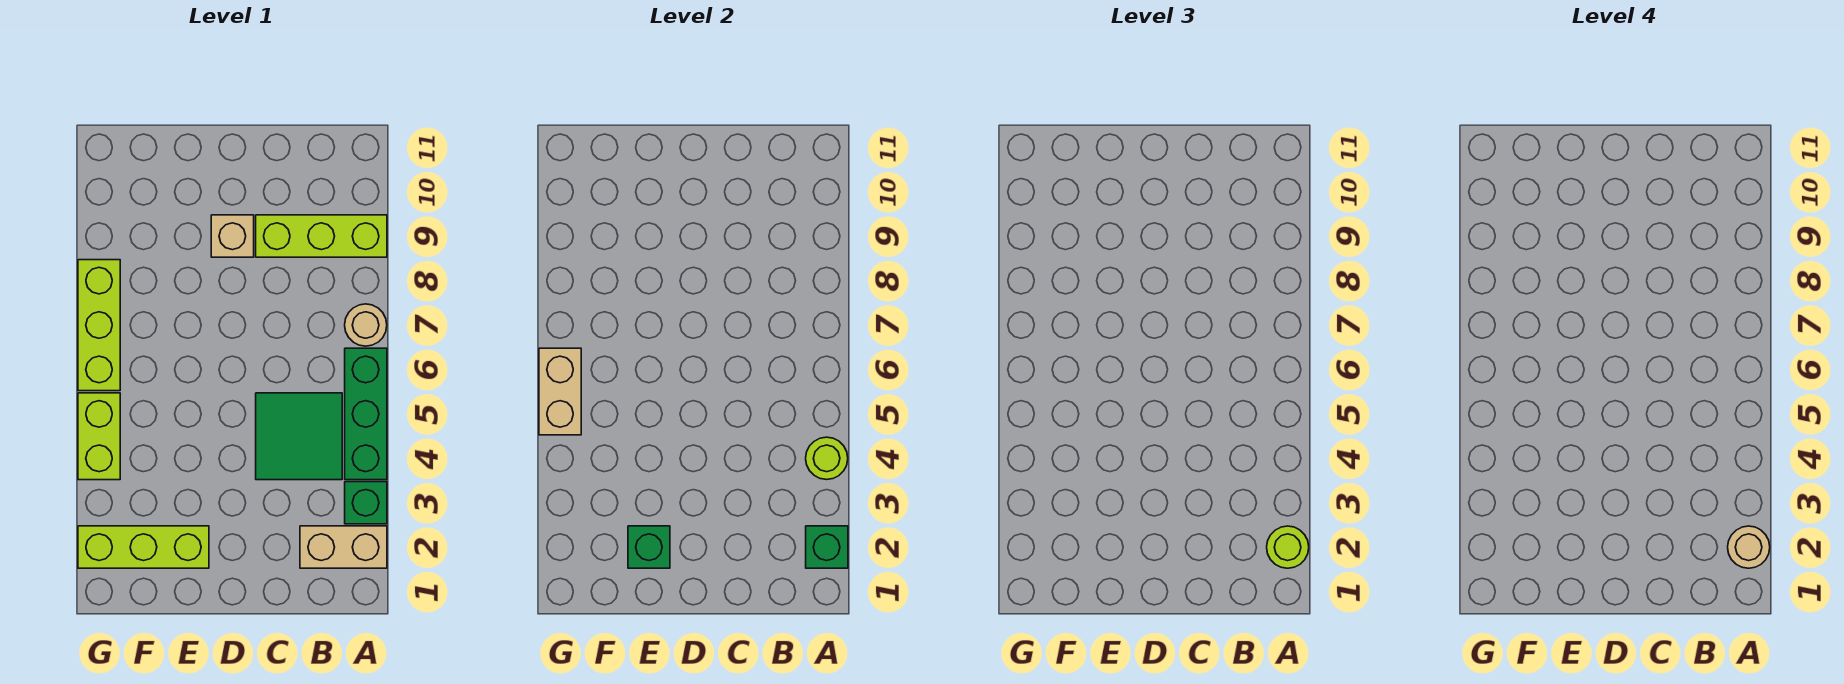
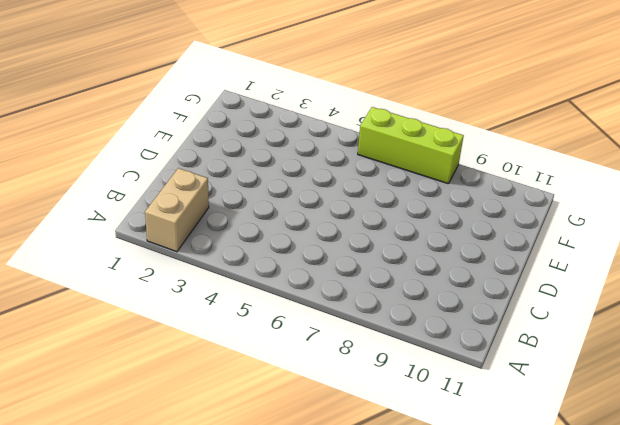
none -> green brick A3 level 1
none -> green brick A4:A6 level 1
none -> tan round brick A7 level 1

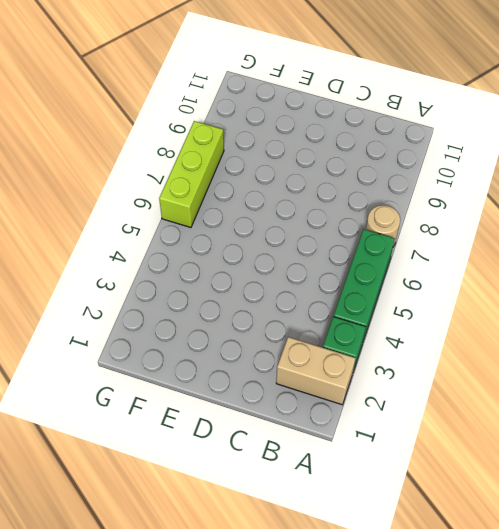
none -> lime brick A9:C9 level 1
none -> green tile B4:C5 level 1
none -> tan brick D9 level 1

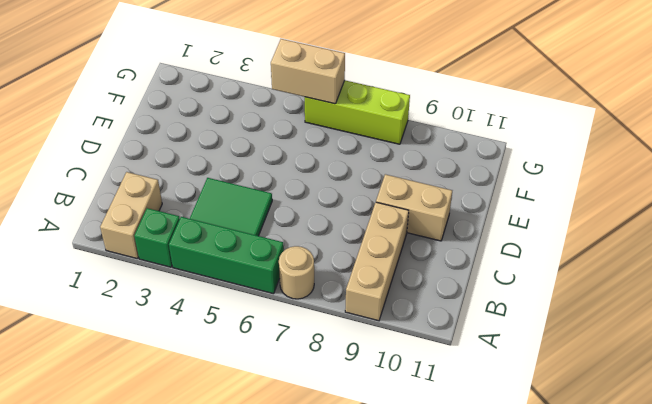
tan brick A9:C9 level 1 -> lime brick A9:C9 level 1
tan brick D9:D10 level 1 -> tan brick D9 level 1
none -> lime brick E2:G2 level 1
none -> lime brick G4:G5 level 1
none -> green brick A2 level 2

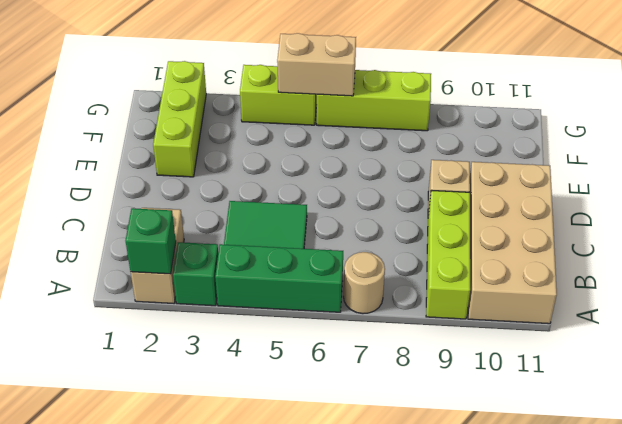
tan brick A10:D11 level 1 -> none
none -> lime round brick A4 level 2
none -> green brick E2 level 2
none -> lime round brick A2 level 3

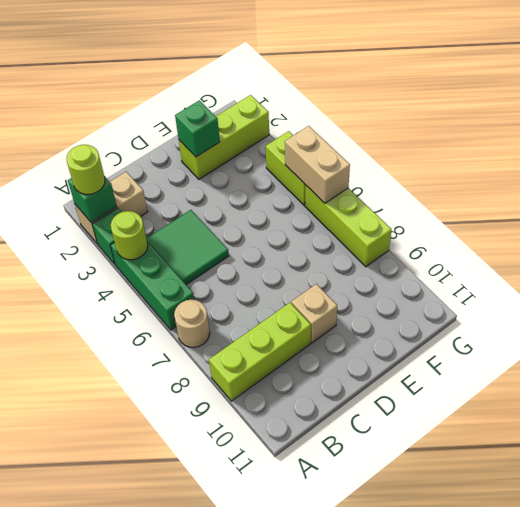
none -> tan round brick A2 level 4

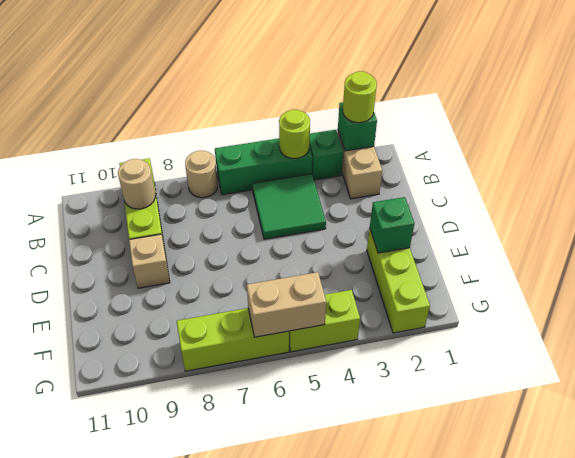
tan round brick B9 level 2 -> tan round brick A2 level 4

